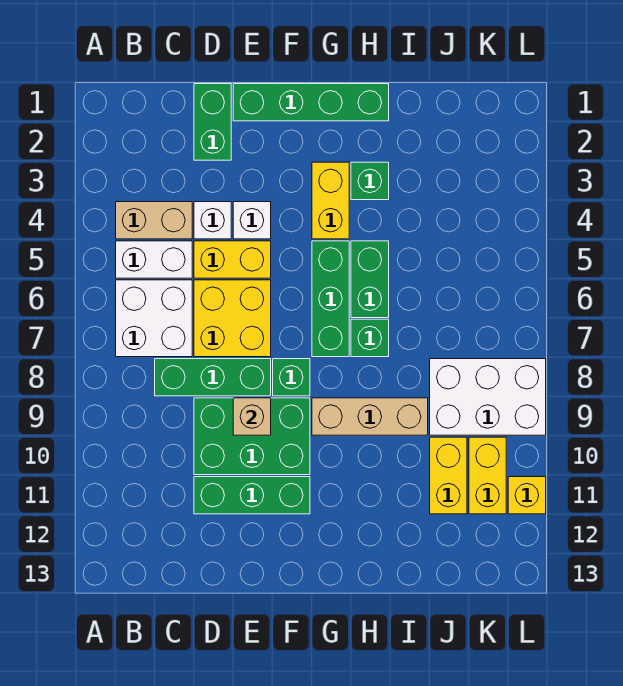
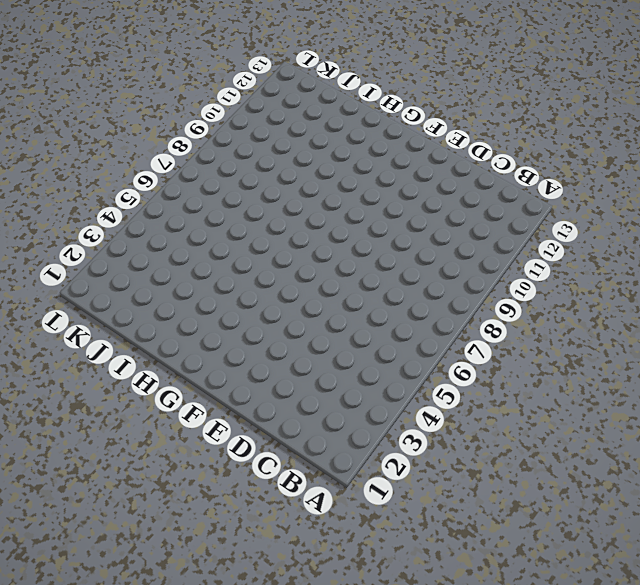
none -> tan brick B4:C4 level 1
none -> white brick B5:C5 level 1
none -> white brick B6:C7 level 1

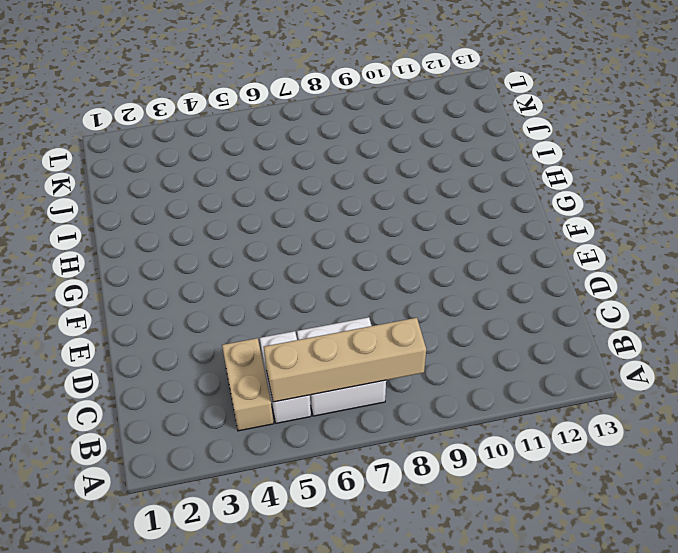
tan brick B5:B8 level 2 -> none
none -> green brick C8:E8 level 1
none -> green brick D1:D2 level 1
none -> white brick D4 level 1

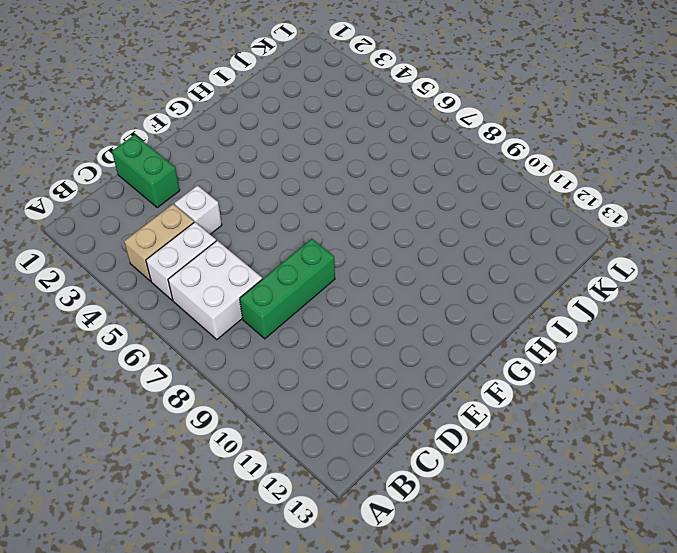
none -> yellow brick D5:E5 level 1
none -> yellow brick D6:E7 level 1
none -> green brick D9:F10 level 1

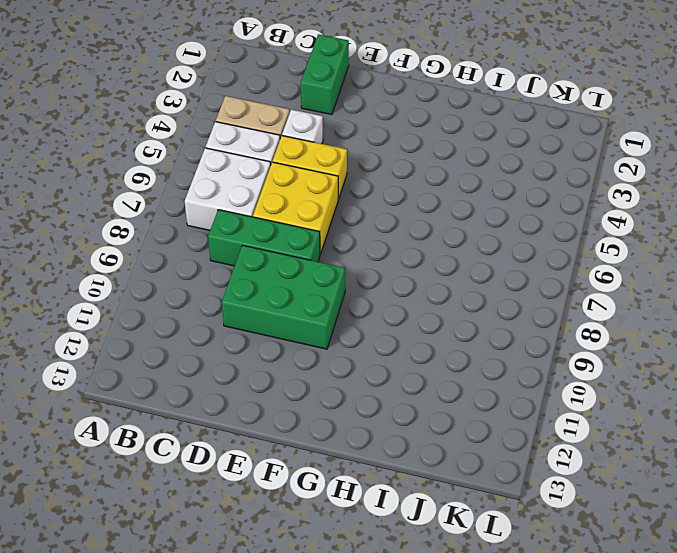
none -> green brick D11:F11 level 1
none -> green brick E1:H1 level 1
none -> white brick E4 level 1

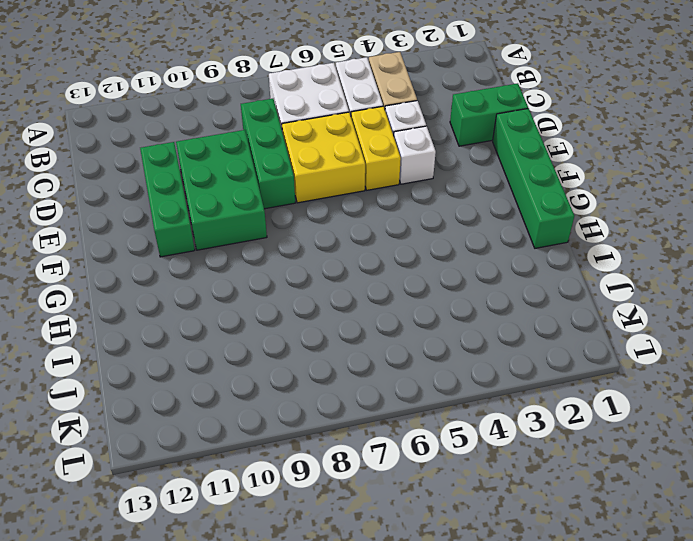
none -> green brick F8 level 1
none -> yellow brick G3:G4 level 1
none -> green brick G5:G7 level 1

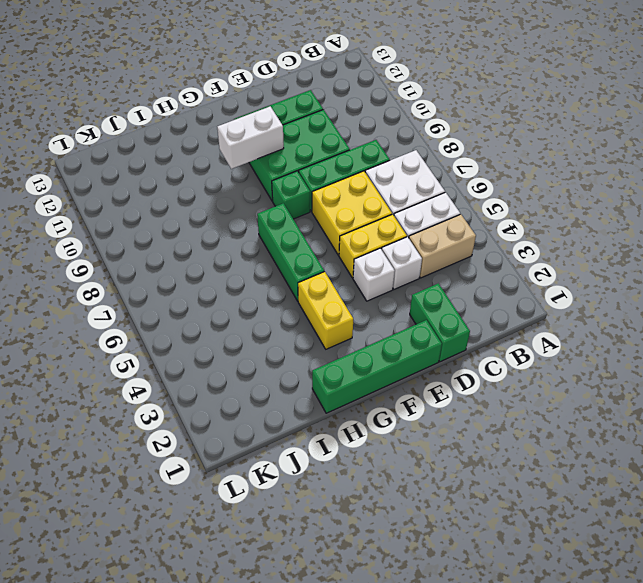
white brick F10:G10 level 2 -> none
none -> tan brick G9:I9 level 1
none -> green brick H3 level 1
none -> green brick H5:H6 level 1

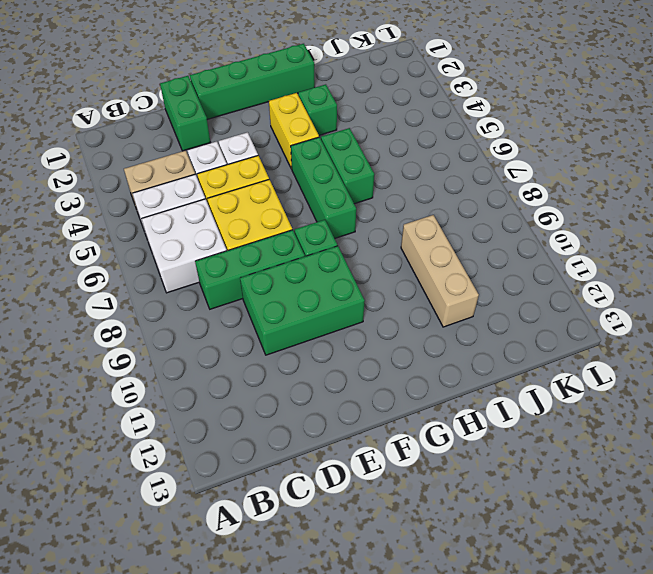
tan brick I9:I11 level 1 -> tan brick G9:I9 level 1
none -> green brick D11:F11 level 1
none -> green brick H7 level 1
none -> white brick J8:L9 level 1

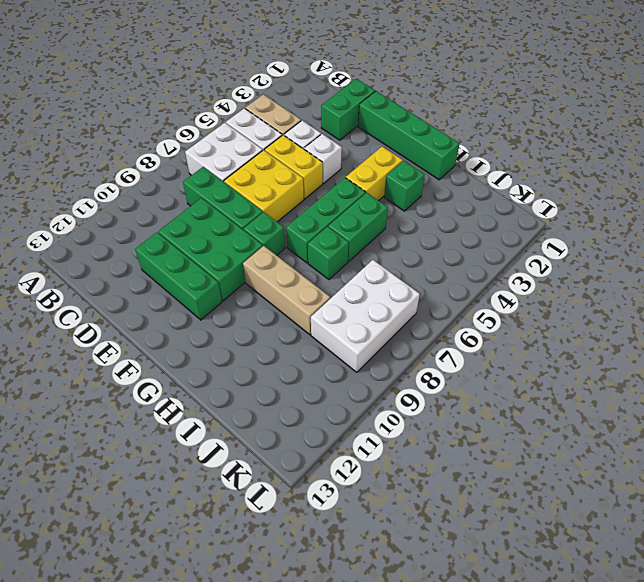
white brick J7:K9 level 1 -> white brick J8:L9 level 1
none -> yellow brick J10:J11 level 1
none -> yellow brick K10:K11 level 1
none -> yellow brick L11 level 1

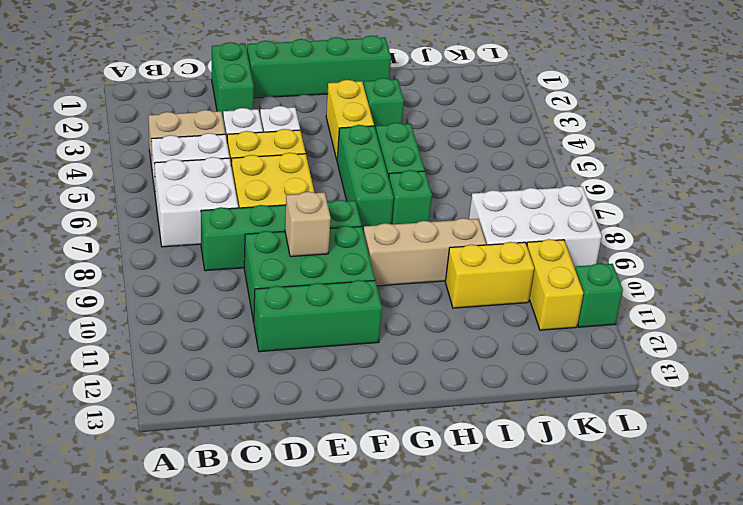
yellow brick I10:J10 level 1 -> yellow brick J10:J11 level 1
green brick L11 level 1 -> yellow brick L11 level 1

